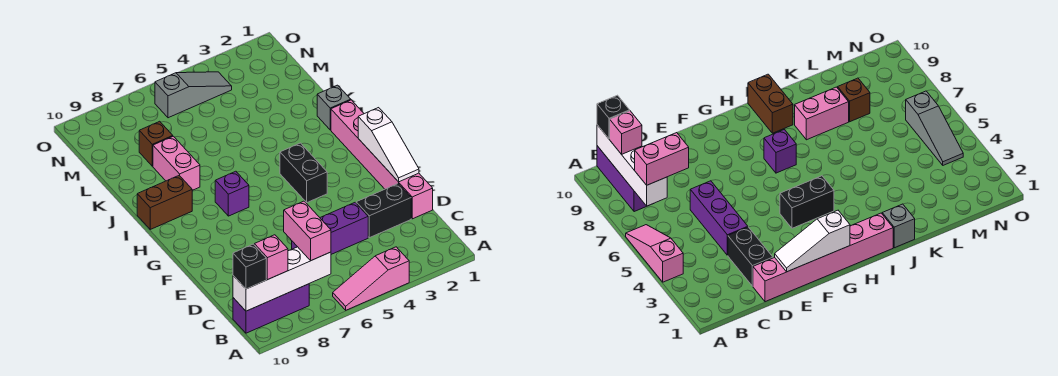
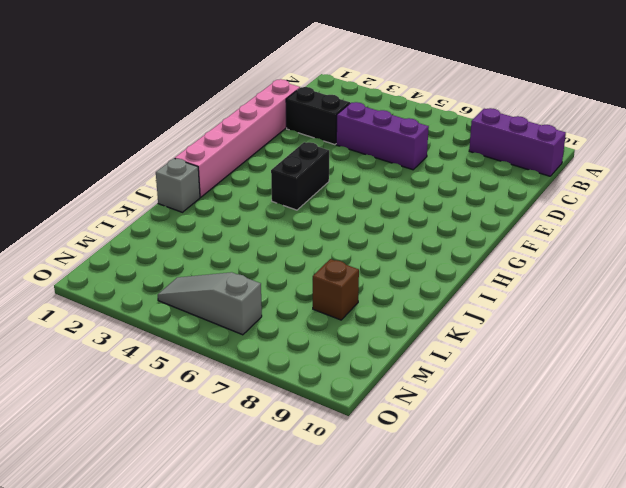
none -> pink slope A4:A6 level 1 top 4
none -> purple brick H7 level 1
none -> brown brick I9:I10 level 1

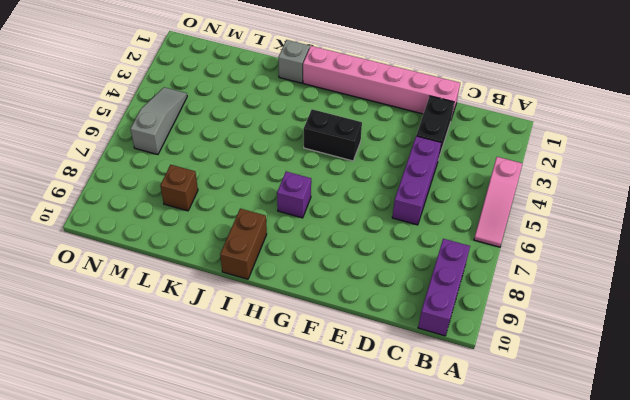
none -> pink brick J8:K8 level 1
none -> white brick B7:B10 level 2
none -> white slope E1:G1 level 2 top G

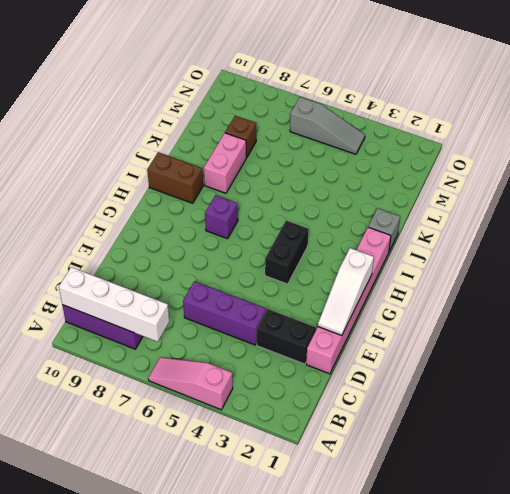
none -> pink brick B7:C7 level 3
none -> pink brick B9 level 3
none -> black brick B10 level 3

